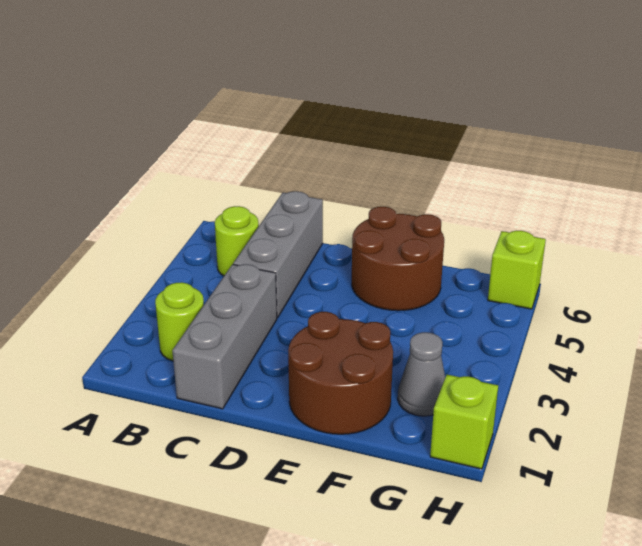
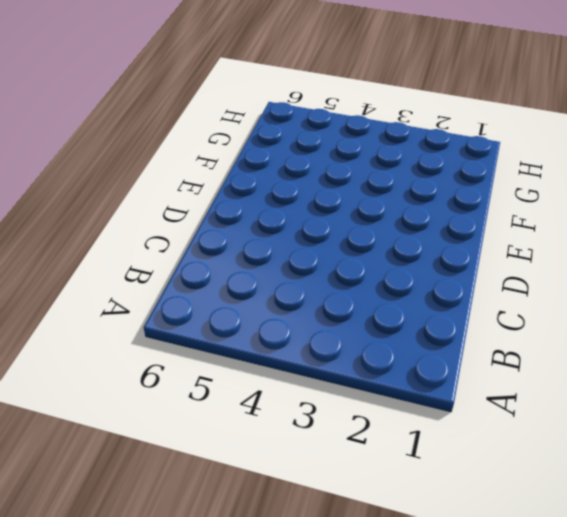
none -> lime round brick B2 level 1
none -> lime round brick B5 level 1

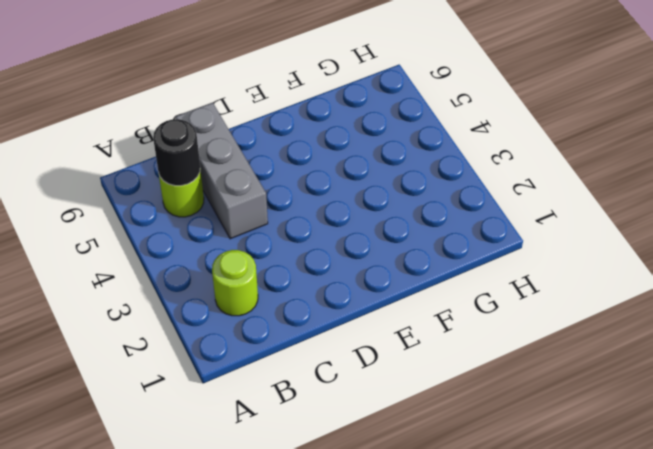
black round brick B5 level 2 -> none
none -> grey brick C1:C3 level 1
none -> brown round brick E1:F2 level 1

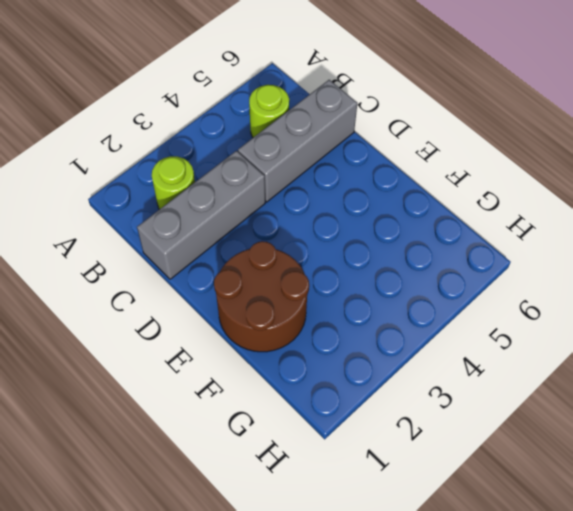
none -> brown round brick E5:F6 level 1
none -> grey cone G2 level 1

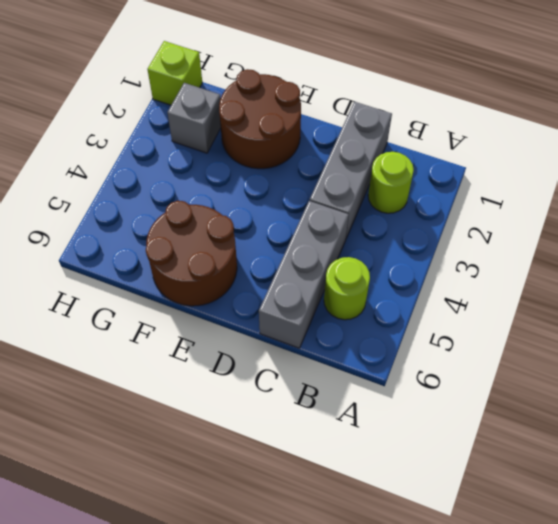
grey brick G2 level 1 -> grey cone G2 level 1
none -> lime brick H6 level 1

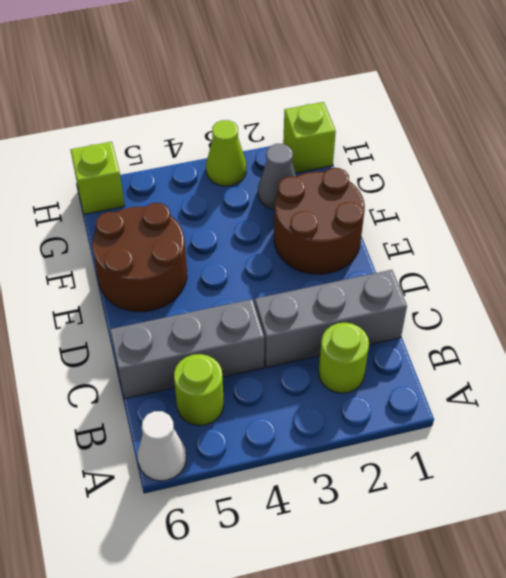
white cone A6 level 1 -> none
lime cone H3 level 1 -> none

